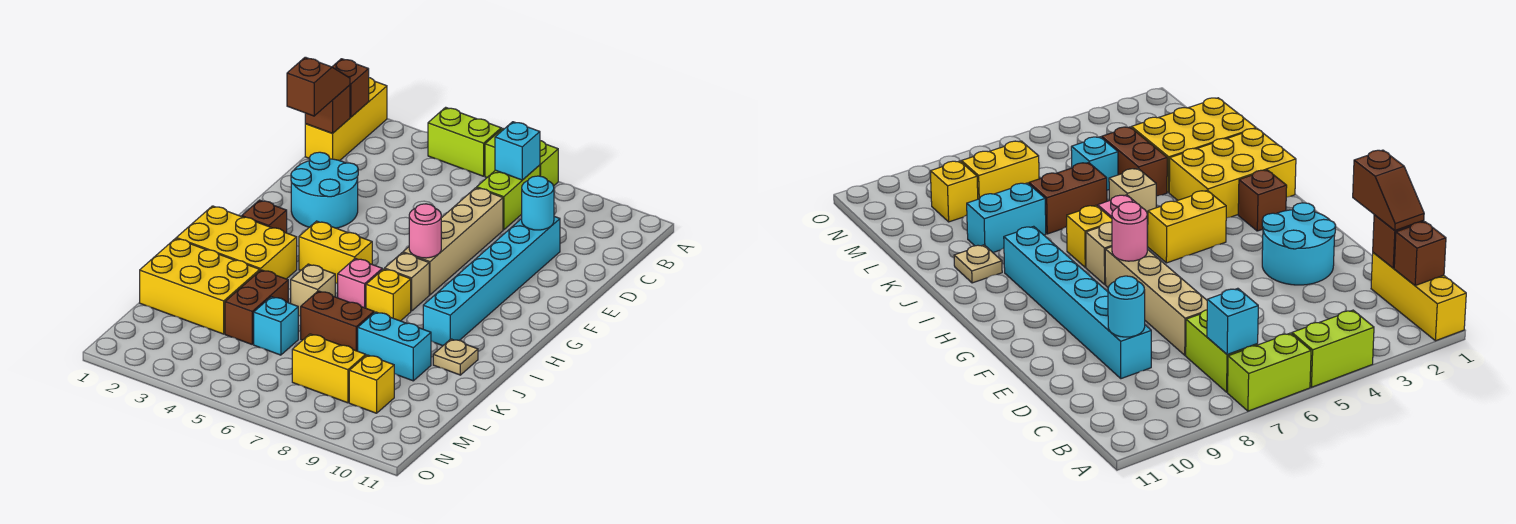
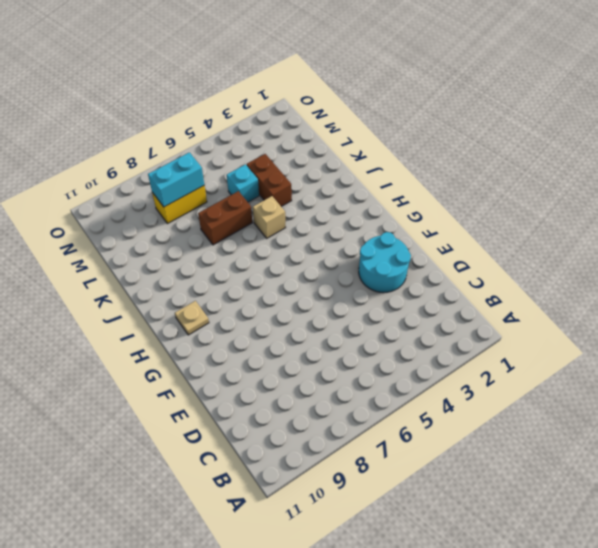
tan plate H10 level 1 -> tan plate J10 level 1
cyan brick M7:M8 level 2 -> cyan brick K8:K9 level 1
none -> yellow brick A1:C1 level 1
none -> lime brick A4:A5 level 1
none -> lime brick A6:A7 level 1

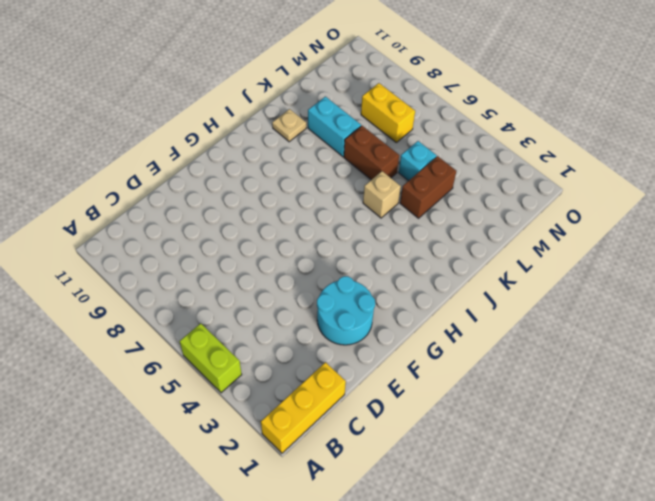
none -> lime brick A6:A7 level 1
none -> lime brick B7:C7 level 1
none -> tan brick D7:G7 level 1

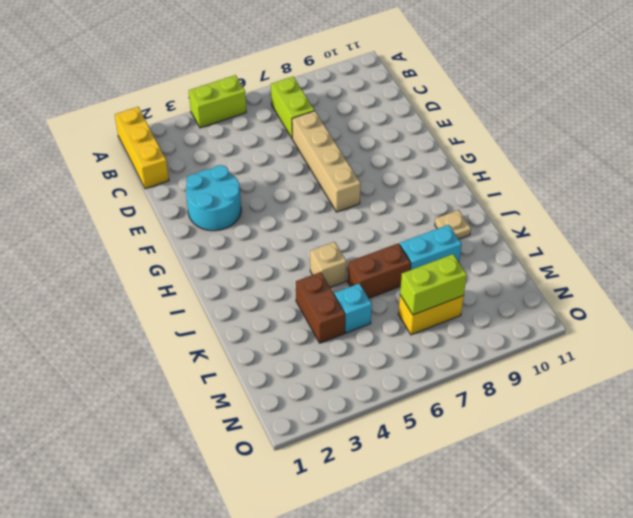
lime brick M7:M8 level 2 -> lime brick A6:A7 level 1
none -> cyan brick D9:I9 level 1
none -> brown brick H2 level 1
none -> yellow brick H4:H5 level 1

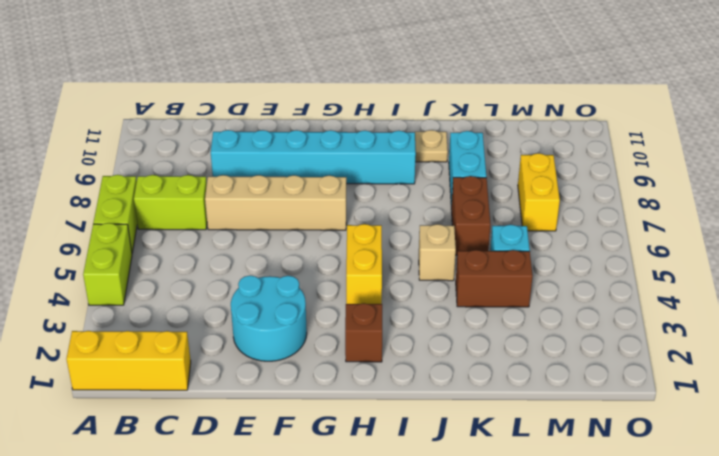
none -> tan brick H7 level 1
none -> yellow brick I1:J3 level 1
none -> pink brick I6 level 1

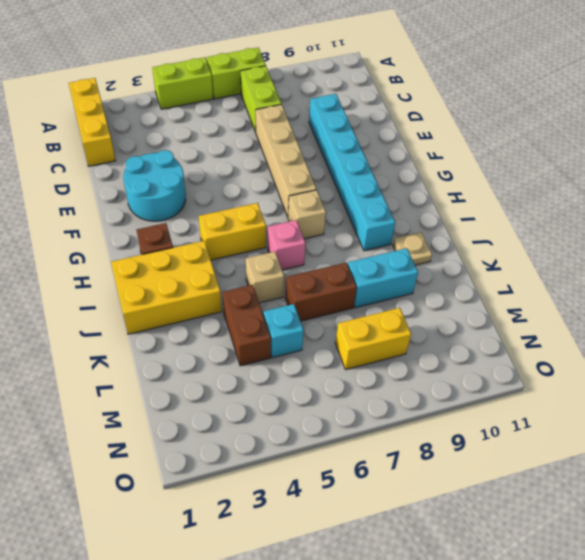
none -> yellow brick I7 level 1
none -> yellow brick K1:L3 level 1
none -> yellow brick M9 level 1

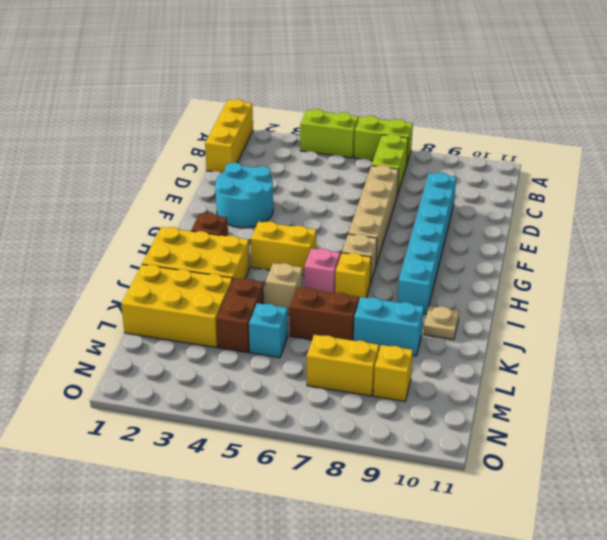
none -> brown brick B1 level 2
none -> cyan brick B7 level 2
none -> brown brick C1 level 2

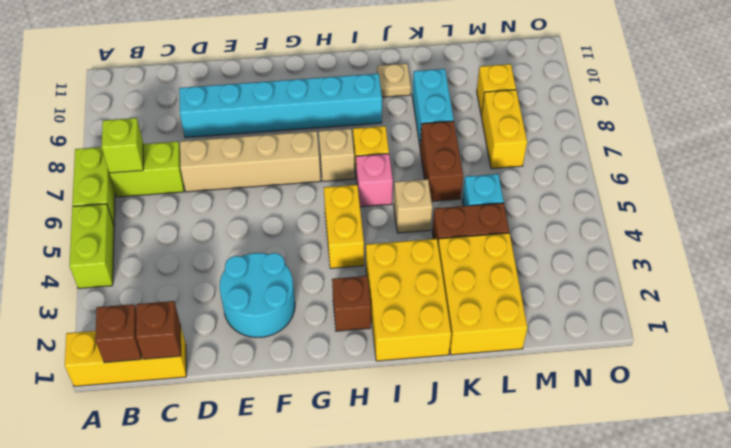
lime brick B7 level 2 -> cyan brick B7 level 2
none -> cyan round brick D9 level 2
none -> pink round brick G7 level 2
none -> brown slope C1:D1 level 3 top D

